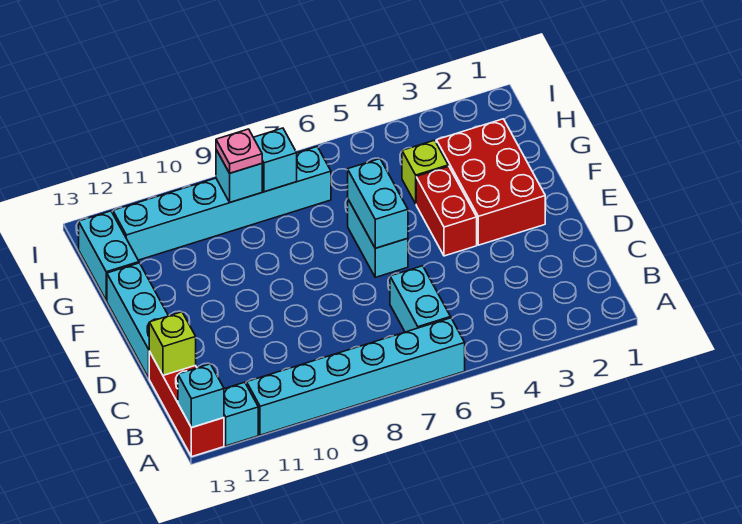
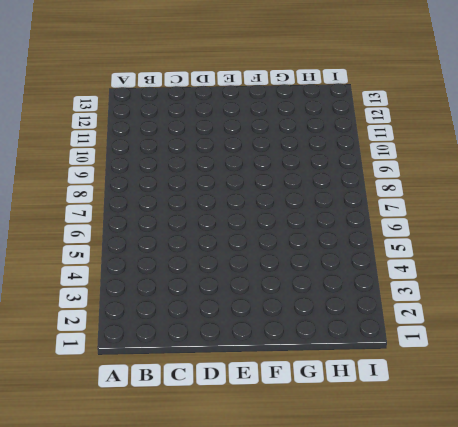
none -> cyan brick A6:A11 level 1
none -> cyan brick A12 level 1
none -> red brick A13:C13 level 1

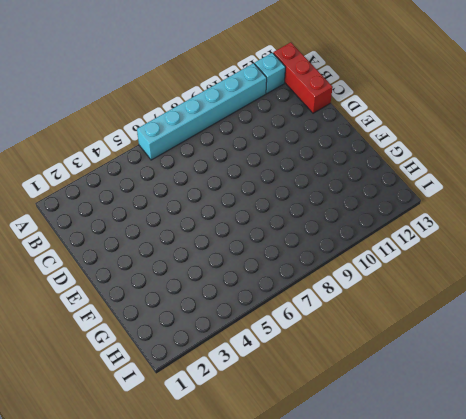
none -> cyan brick B6:C6 level 1
none -> cyan brick D13:F13 level 1
none -> red brick E2:G3 level 1

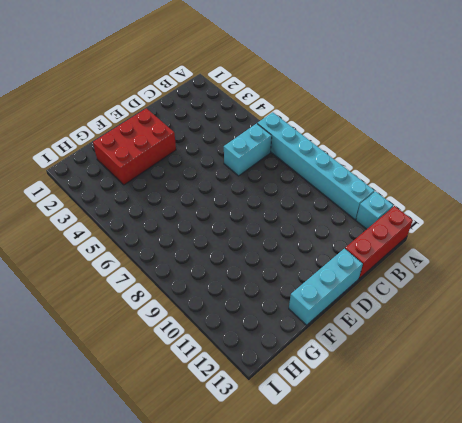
none -> red brick E4:F4 level 1
none -> cyan brick E6:F6 level 1
none -> lime brick G4 level 1

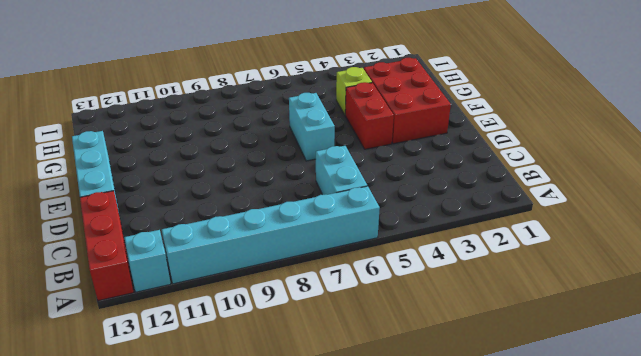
none -> cyan brick G13:H13 level 1
none -> cyan brick H7:H12 level 1
none -> cyan brick A13 level 2

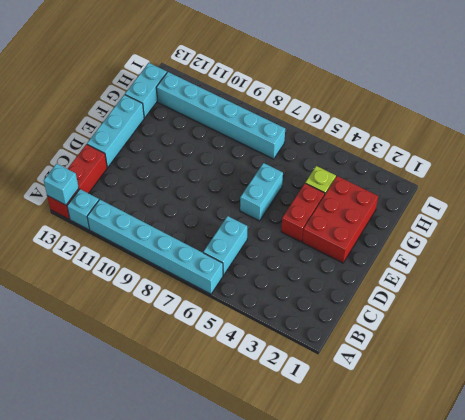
none -> lime brick C13 level 2
none -> cyan brick E6:F6 level 2
none -> cyan brick H8 level 2

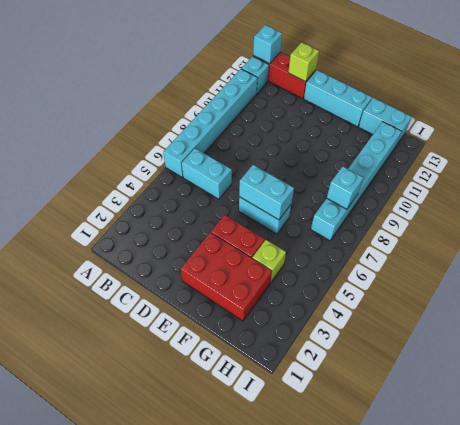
none -> cyan brick H9 level 2
none -> pink plate H9 level 3

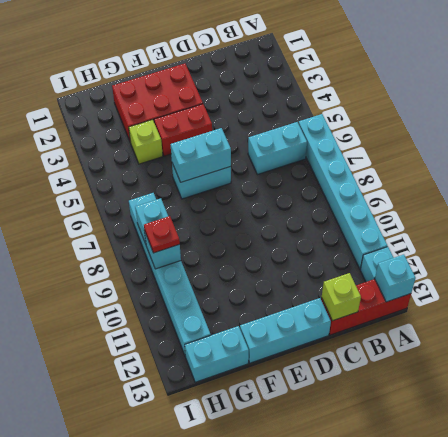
red plate H9 level 3 -> pink plate H9 level 3

